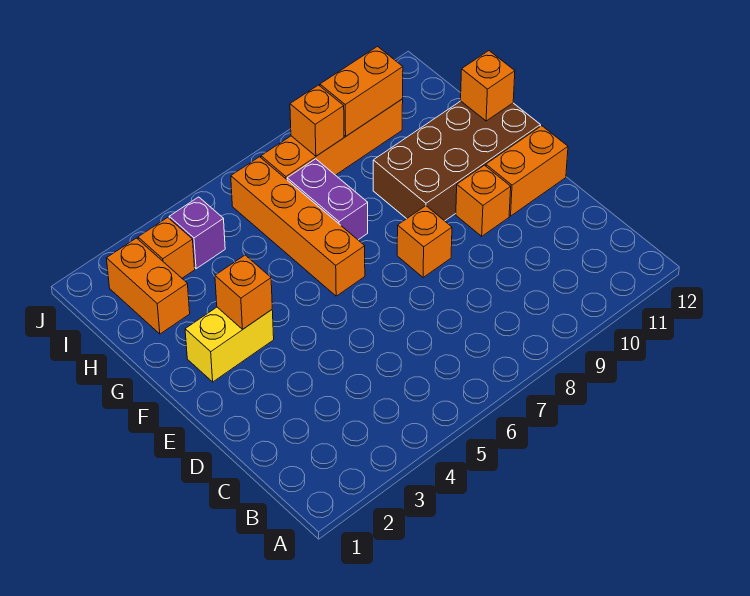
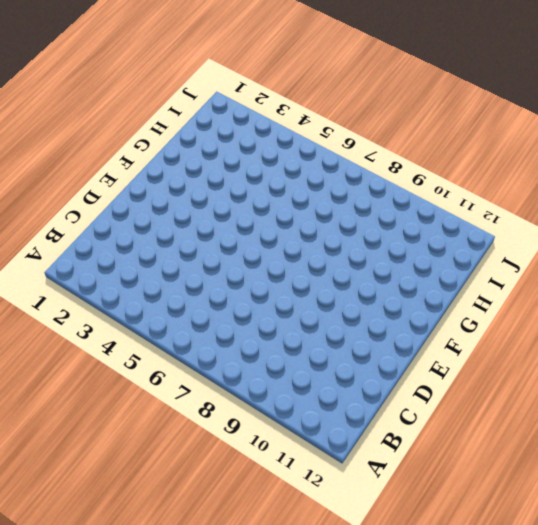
none -> orange brick E8 level 1
none -> orange brick E10 level 1
none -> orange brick E11:E12 level 1

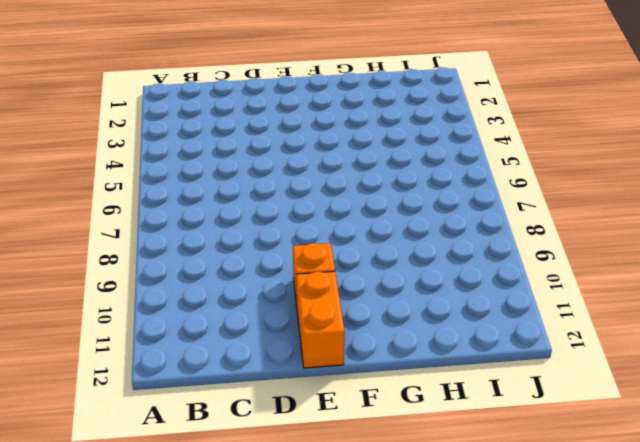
none -> orange brick E8 level 1
none -> yellow brick F2:F3 level 1
none -> orange brick F6:I6 level 1

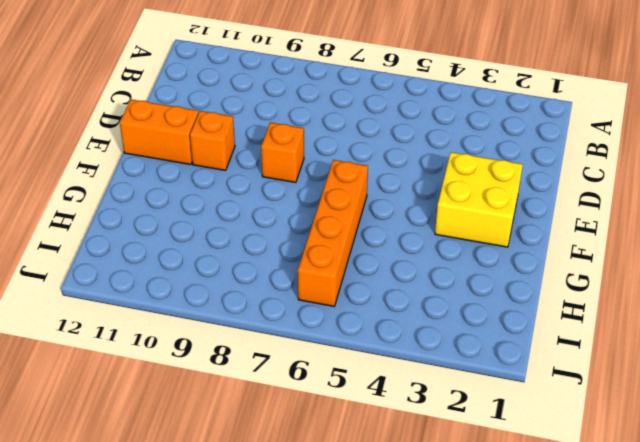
yellow brick E2:F3 level 1 -> yellow brick F2:F3 level 1
none -> brown brick F9:G12 level 1
none -> purple brick G7:H7 level 1
none -> orange brick H2:I2 level 1

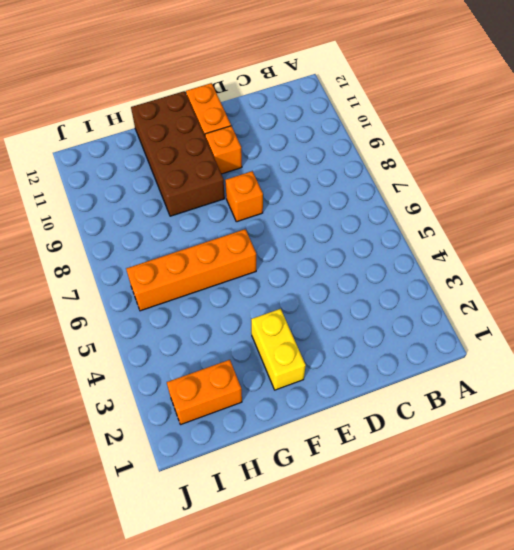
none -> purple brick G7:H7 level 1
none -> orange brick I3 level 1
none -> purple brick I4 level 1

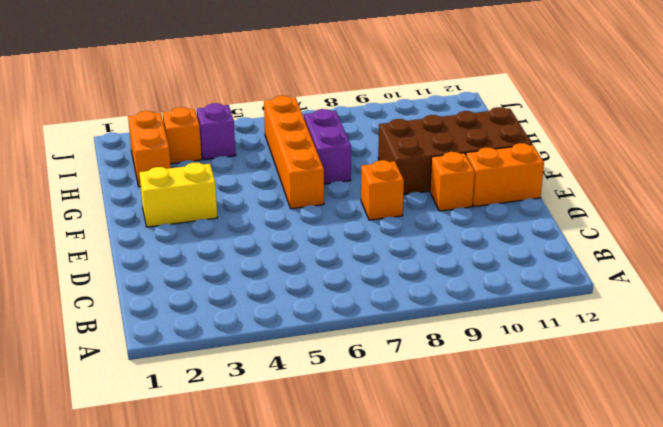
none -> orange brick I7:I10 level 1
none -> orange brick F3 level 2
none -> orange brick G12 level 2

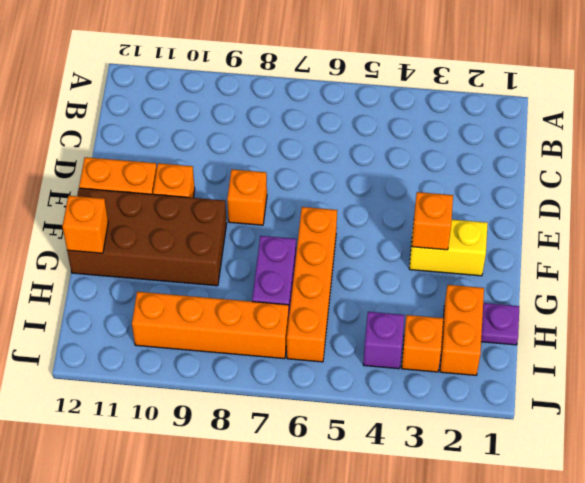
purple plate H1 level 1 -> none
none -> orange brick I8 level 2
none -> orange brick I9:I10 level 2

